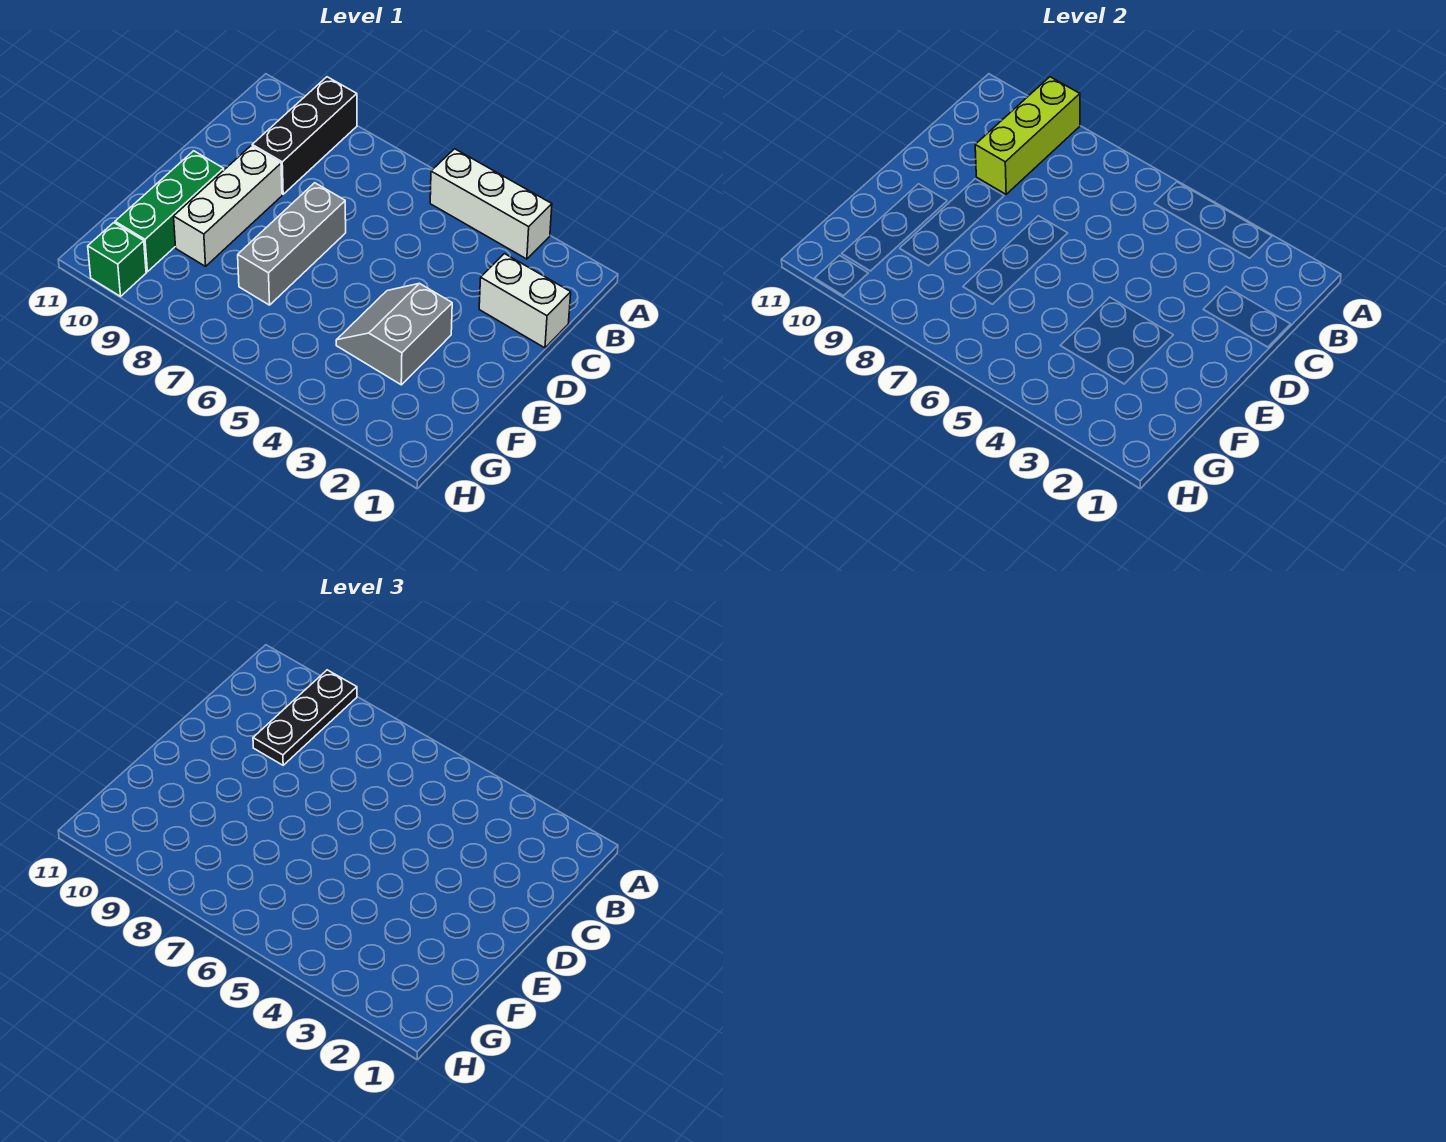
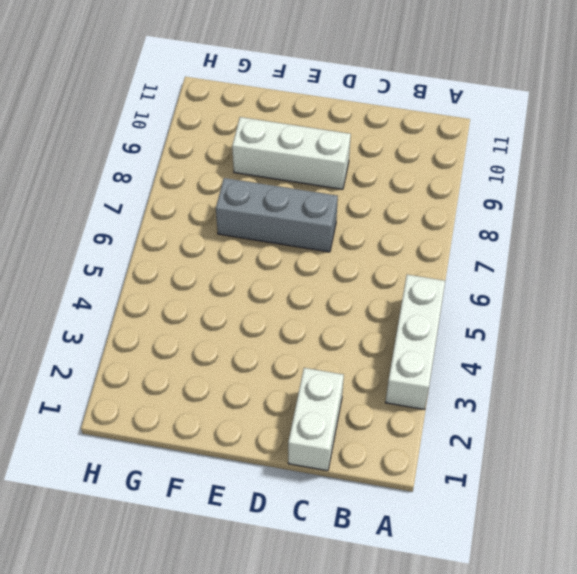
none -> black brick A9:C9 level 1
none -> grey slope E3:F4 level 1 top 3

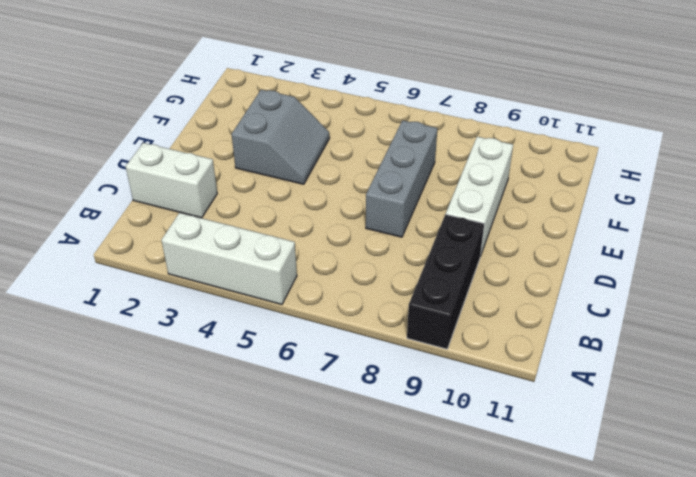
none -> green brick E10:G10 level 1
none -> green brick H10 level 1

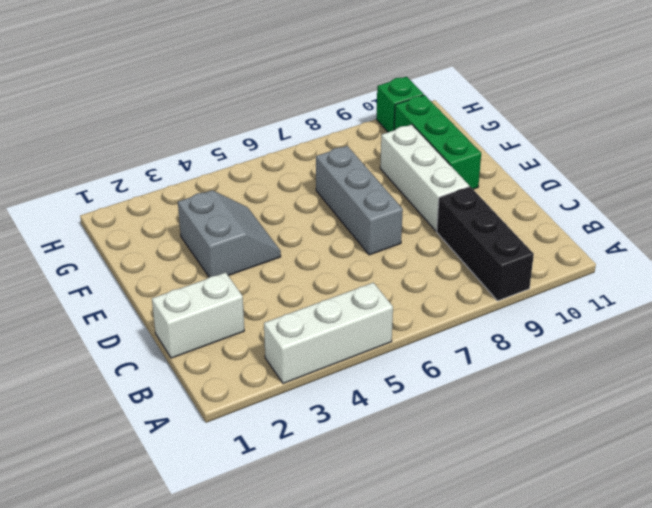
none -> lime brick A9:C9 level 2
none -> black plate A9:C9 level 3

